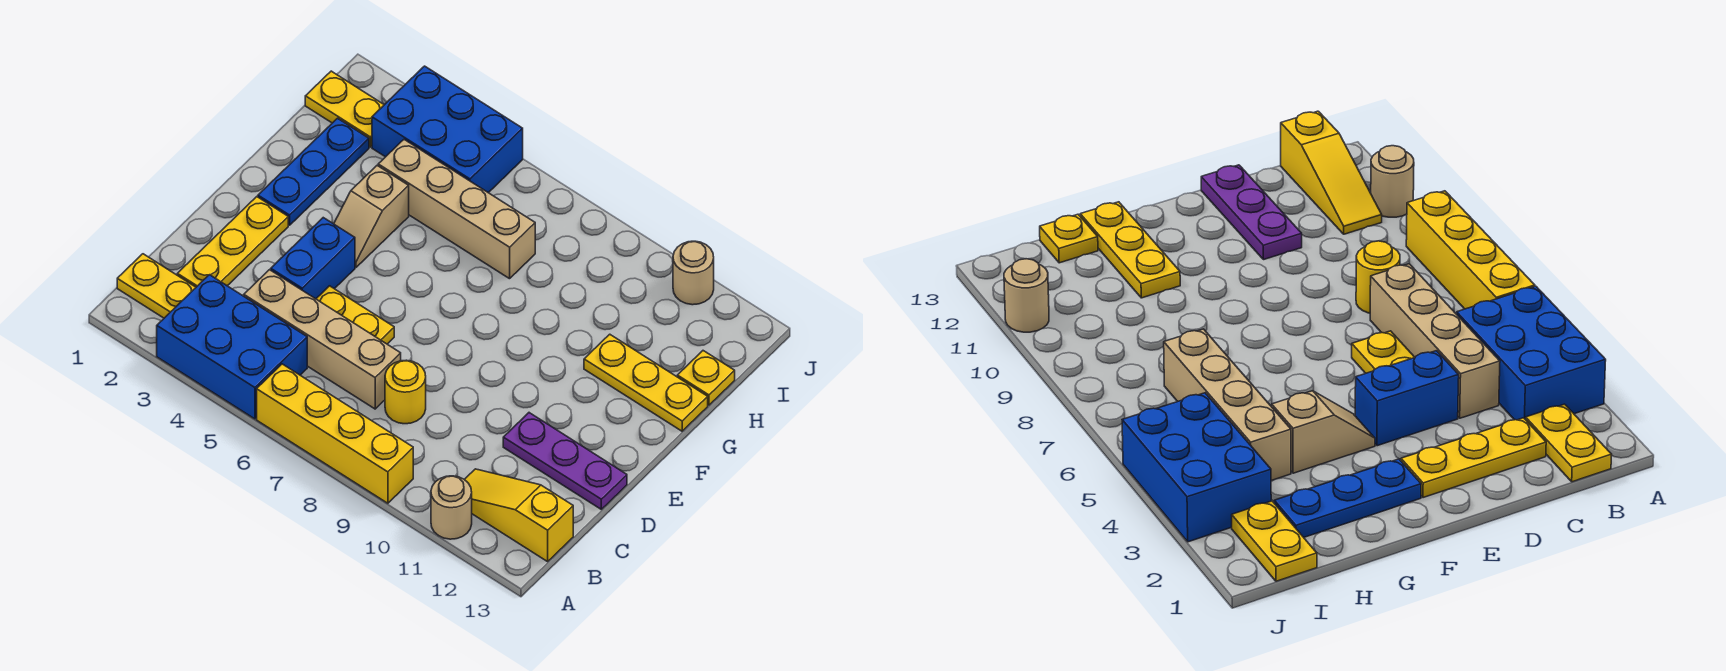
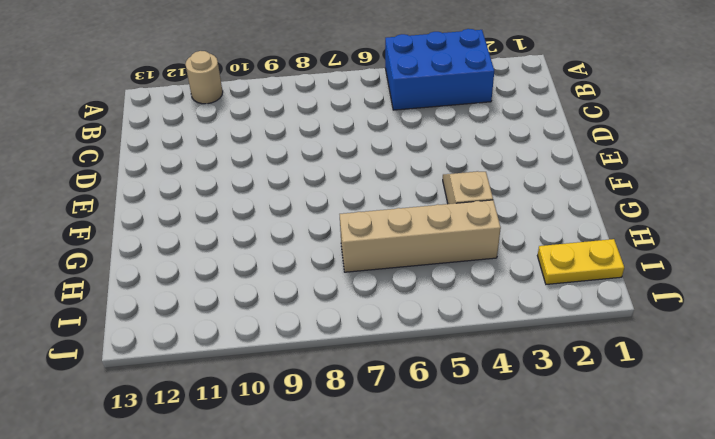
none -> yellow brick A6:A9 level 1
none -> yellow plate B1:B2 level 1
none -> yellow slope B11:B13 level 1 top 13

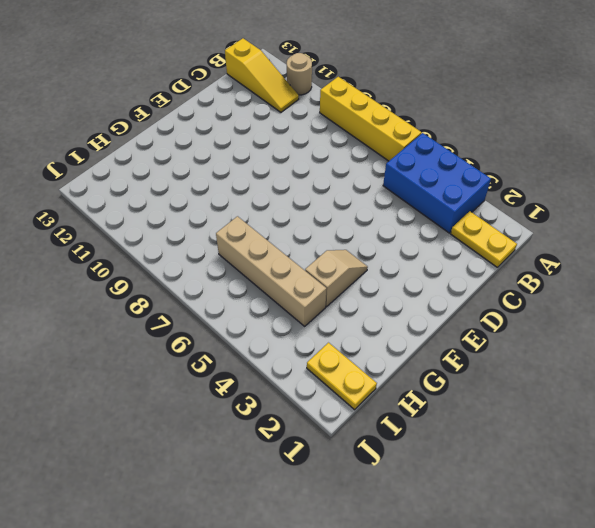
none -> yellow plate C2:E2 level 1
none -> tan brick C4:C7 level 1
none -> yellow round brick C8 level 1

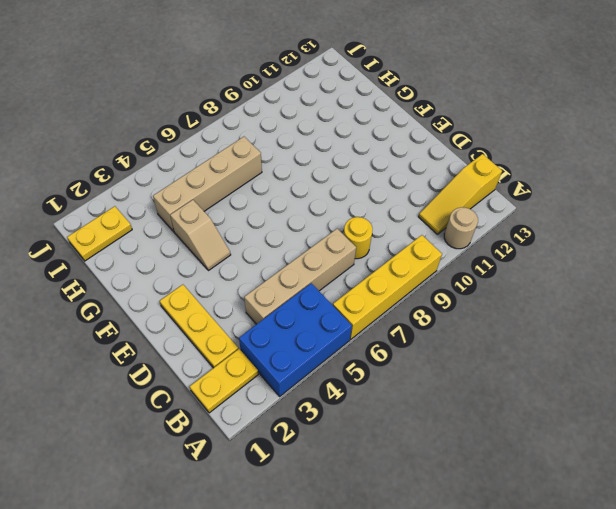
none -> blue brick D4:E4 level 1
none -> yellow plate D5:D6 level 1
none -> purple plate D11:D13 level 1

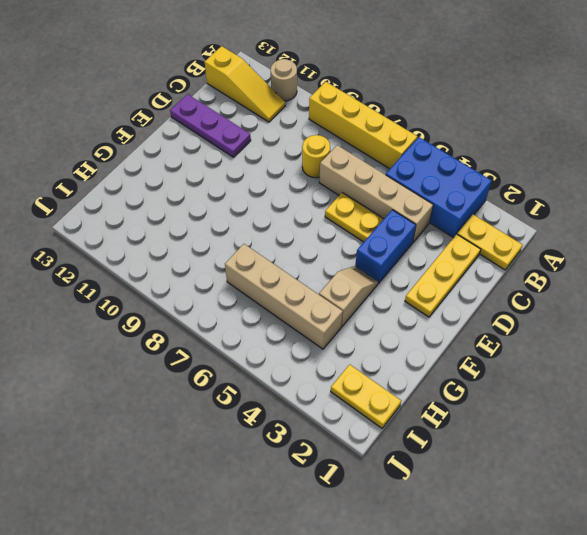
none -> blue plate F2:H2 level 1
none -> yellow plate G11:G13 level 1
none -> yellow plate H13 level 1

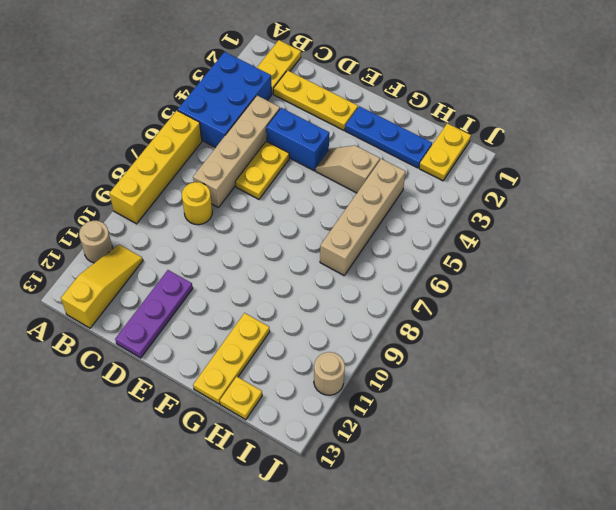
none -> blue brick I3:J5 level 1

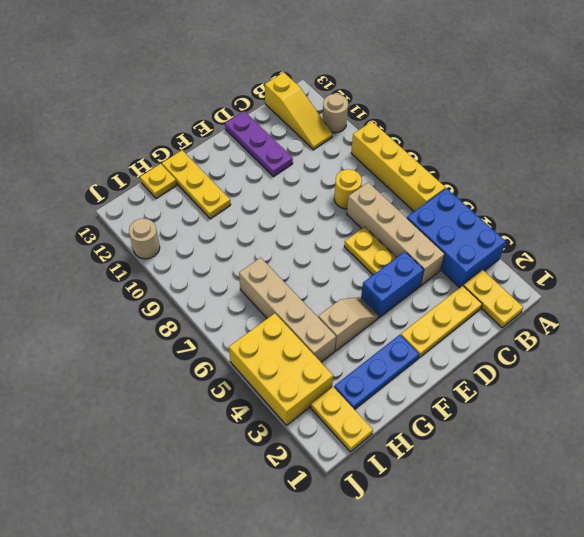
yellow brick I3:J5 level 1 -> blue brick I3:J5 level 1

